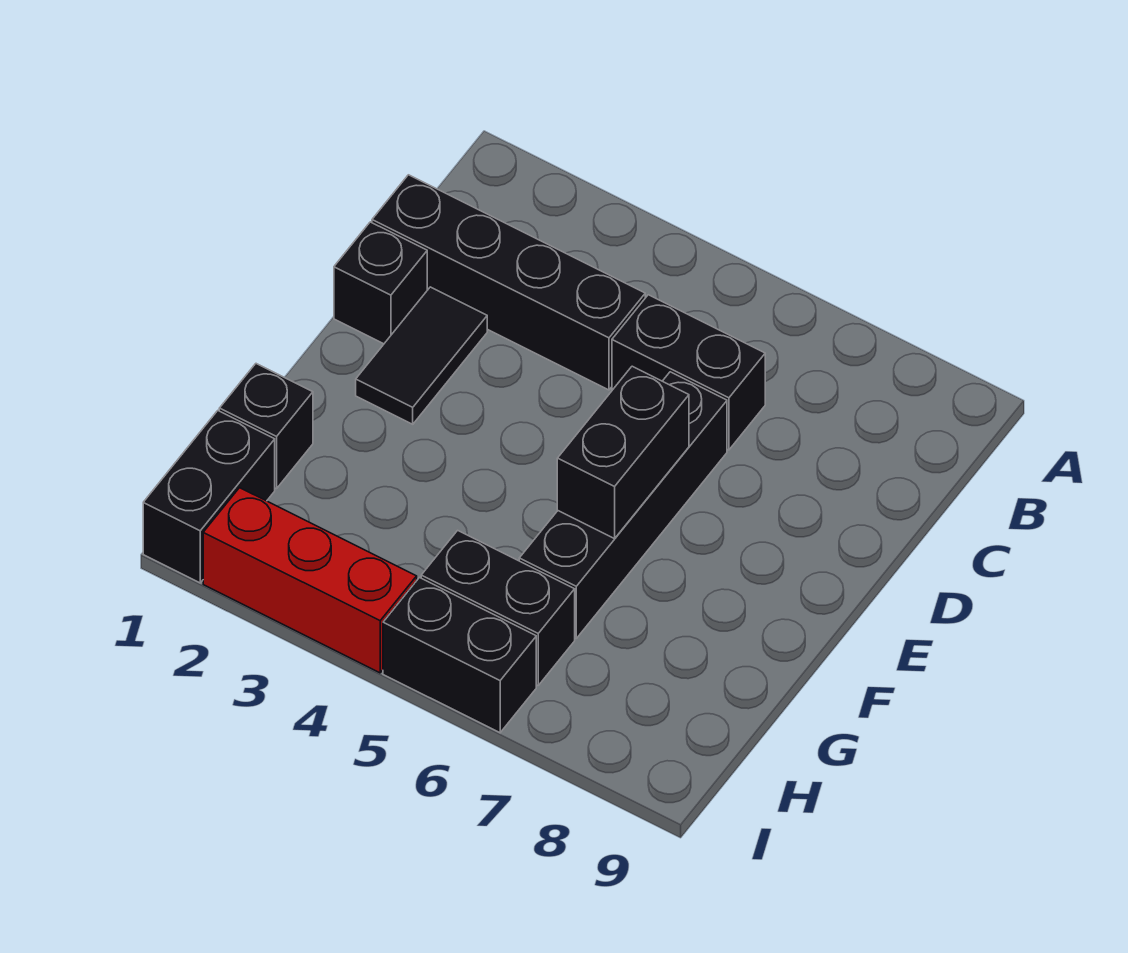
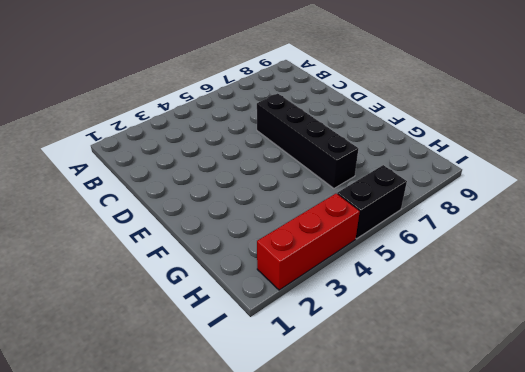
none -> black brick C1:C4 level 1
none -> black brick C5:C6 level 1

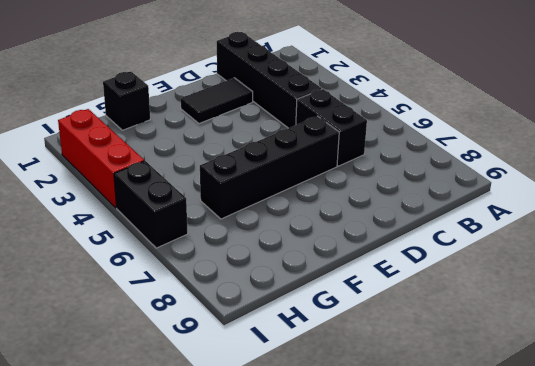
none -> black brick D1 level 1
none -> black brick H1:I1 level 1

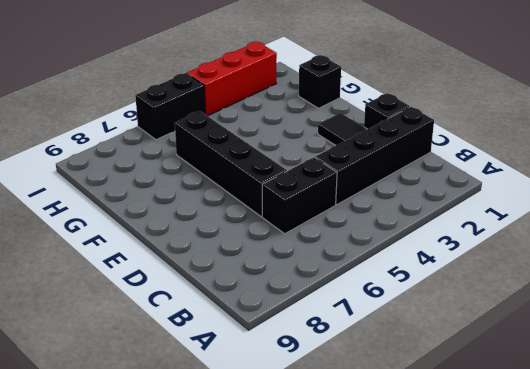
none -> black brick H1:I1 level 1
none -> black brick H5:H6 level 1

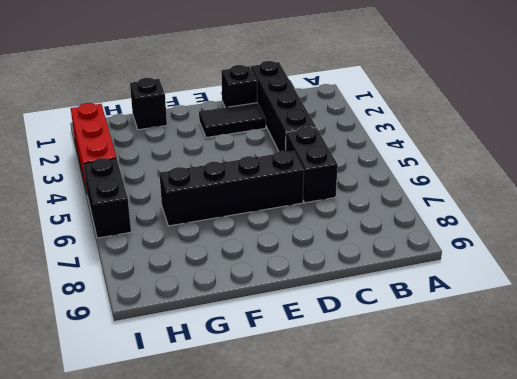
none -> black brick H1:I1 level 1
none -> black brick H5:H6 level 1

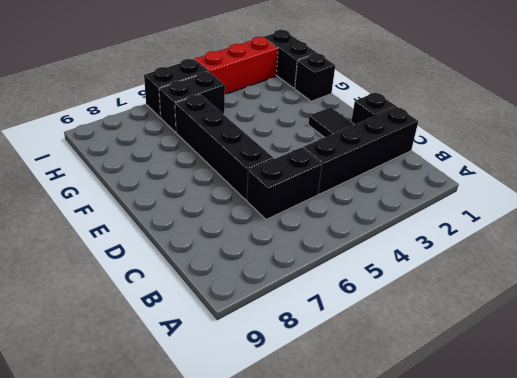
none -> black brick E6:F6 level 2

